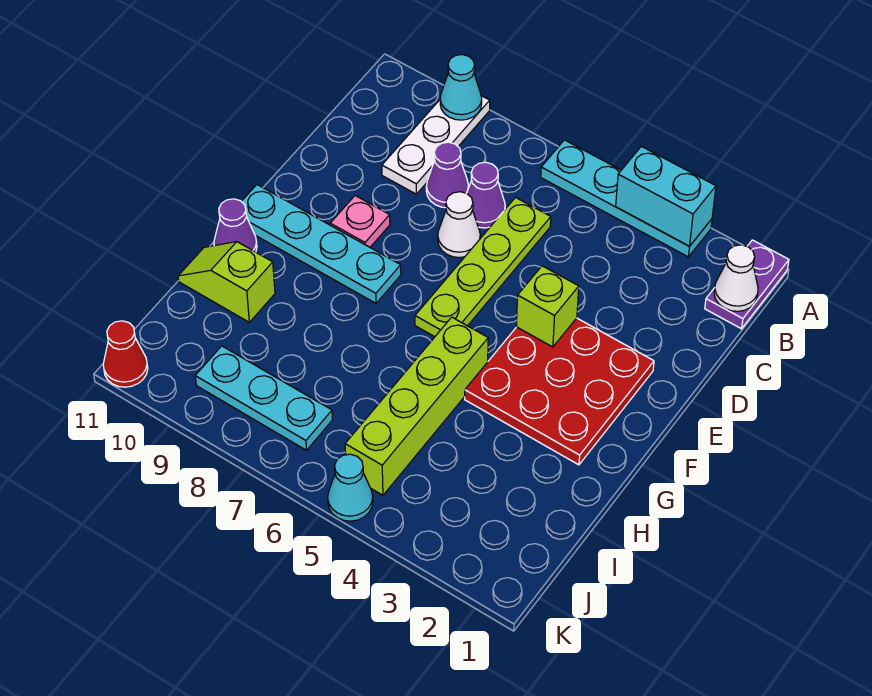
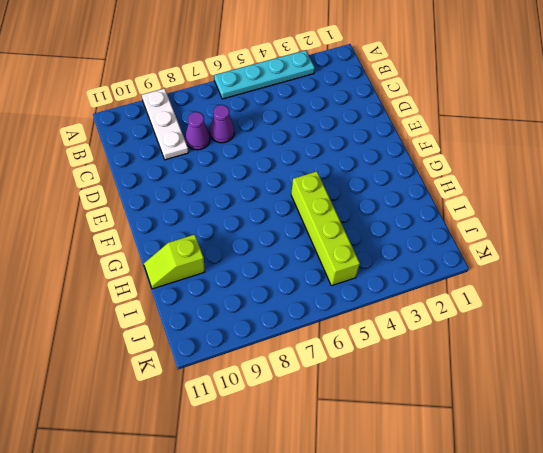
none -> purple plate A1:B1 level 1
none -> lime plate C6:F6 level 1
none -> white cone D7 level 1

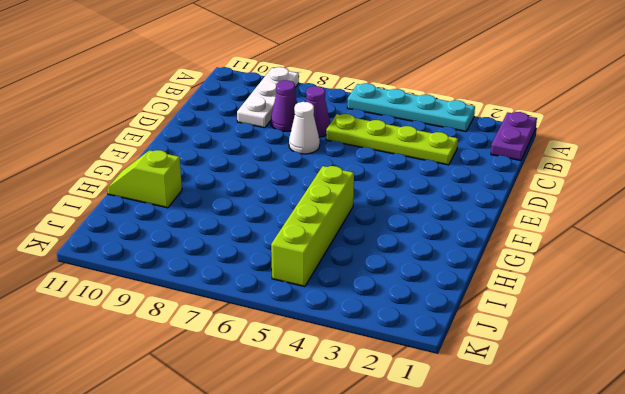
lime plate C3:C6 level 1 -> lime plate C6:F6 level 1
none -> red plate E2:G4 level 1
none -> pink plate E9 level 1
none -> cyan plate F8:F11 level 1

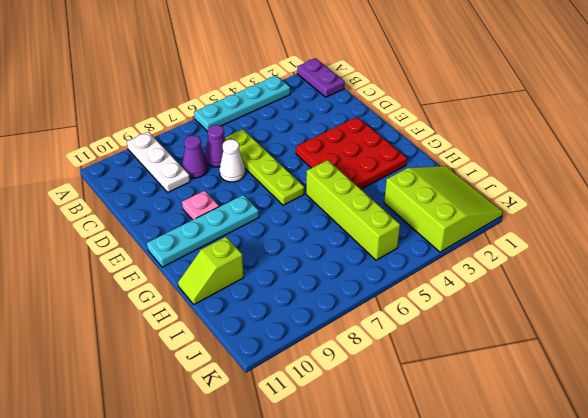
lime slope I1:K3 level 1 top 3 -> none
none -> purple cone G11 level 1
none -> cyan plate J7:J9 level 1
none -> cyan cone K5 level 1

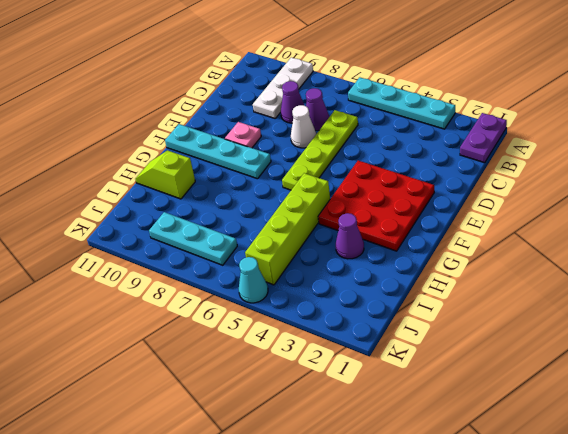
purple cone H3 level 1 -> purple cone G11 level 1
none -> red cone K11 level 1
none -> cyan brick A3:A4 level 2
none -> cyan cone A9 level 2

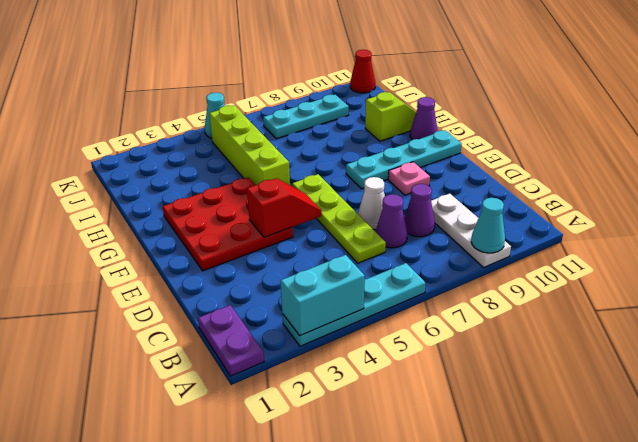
red slope E4:E5 level 2 top 4 -> lime brick E4 level 2
none -> white cone B1 level 2

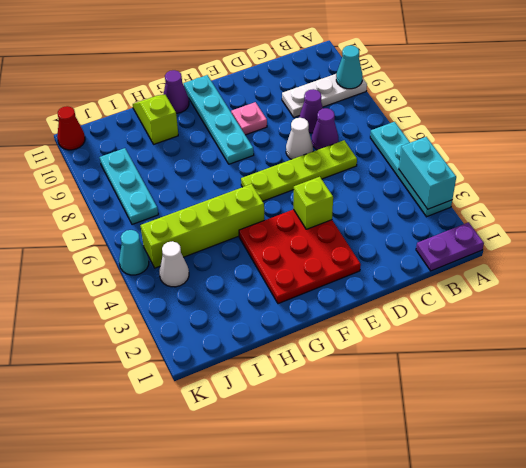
white cone J4 level 1 -> white cone B1 level 2

